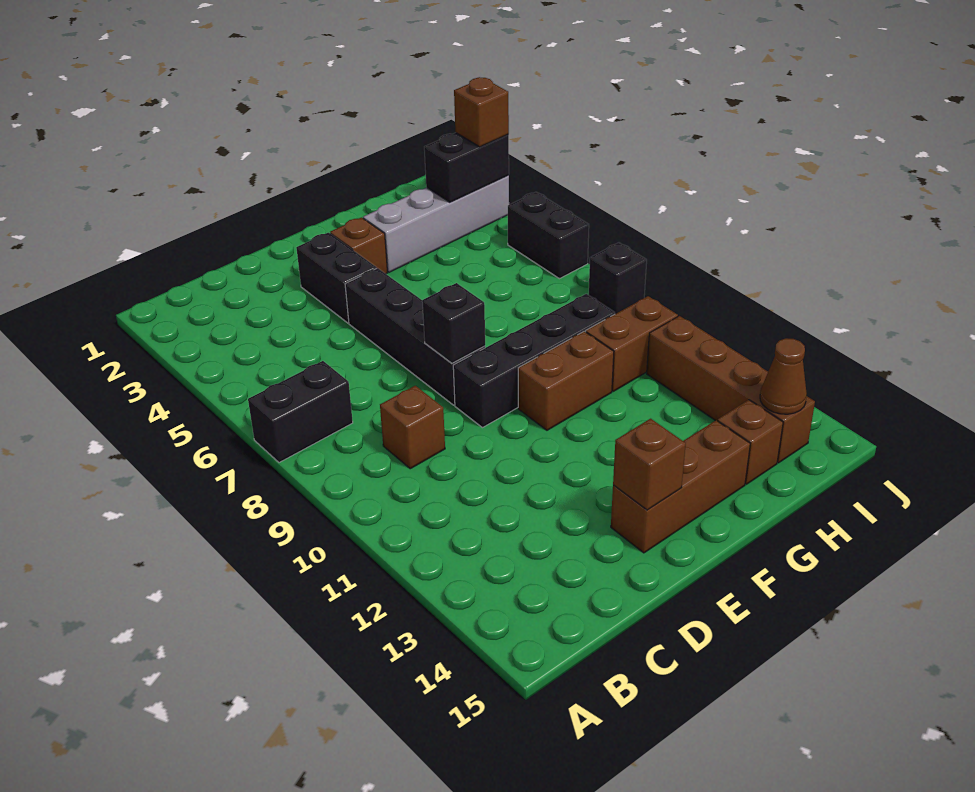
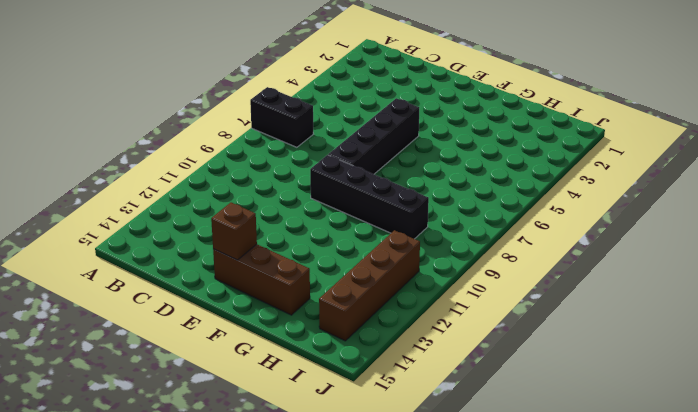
none -> brown brick C9 level 1
none -> black brick E3:E4 level 1
none -> brown brick F3 level 1

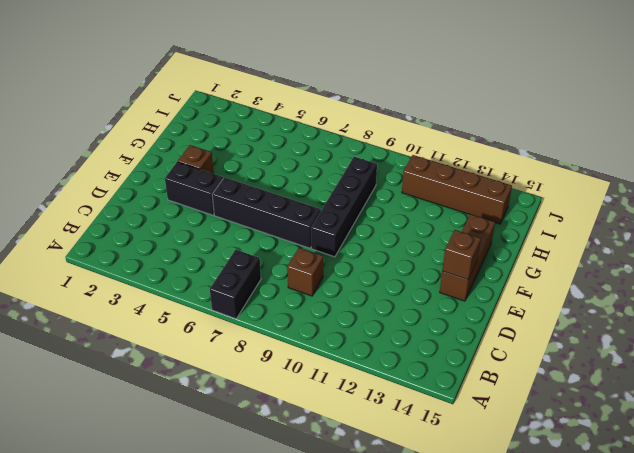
none -> brown brick F10:G10 level 1
none -> grey brick G3:J3 level 1
none -> brown brick H10:I10 level 1

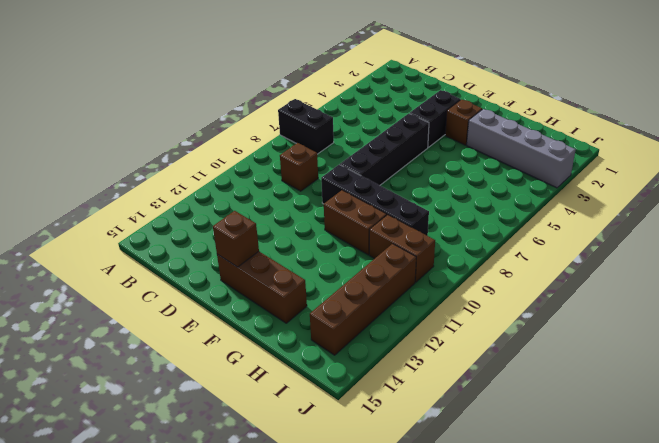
none -> brown brick H14 level 1
none -> black brick J5:J6 level 1
none -> black brick J8 level 1

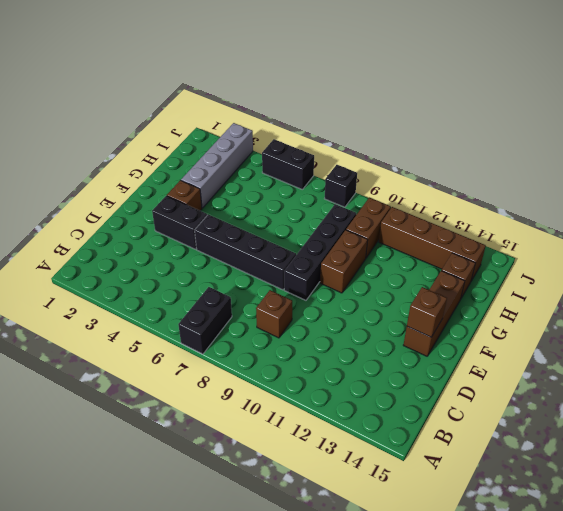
none -> black brick E8 level 2
none -> black brick I3:J3 level 2
none -> brown cone I14 level 2

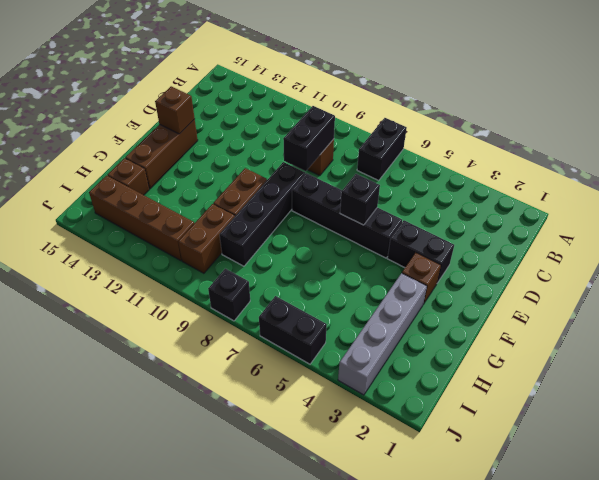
black brick C9:D9 level 2 -> black brick I3:J3 level 2
black brick E6 level 2 -> black brick E8 level 2
none -> brown cone I14 level 2
none -> brown brick J3 level 3

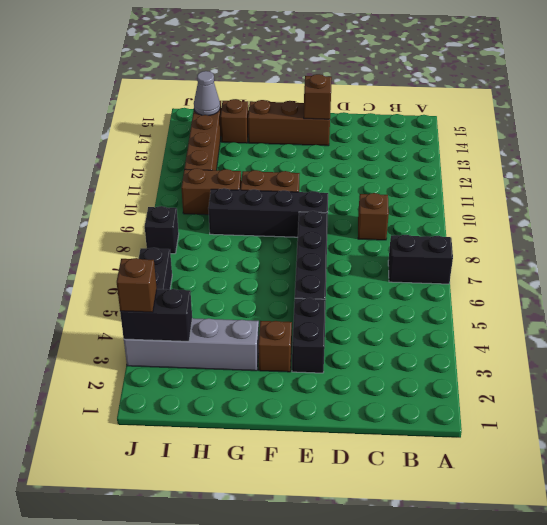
grey cone I14 level 2 -> brown cone I14 level 2
none -> black brick E8 level 2

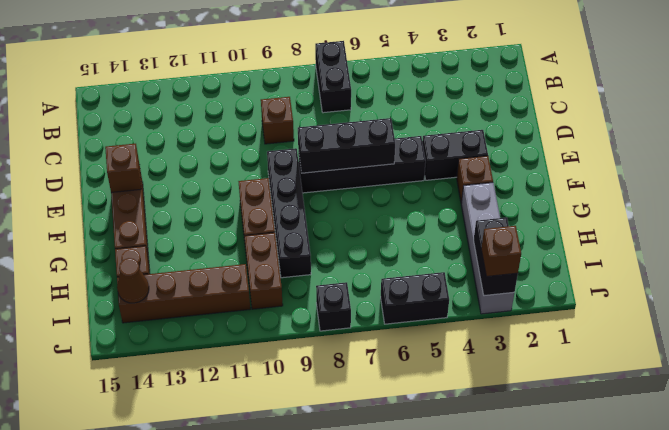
black brick E6:E8 level 2 -> black brick E8 level 2

